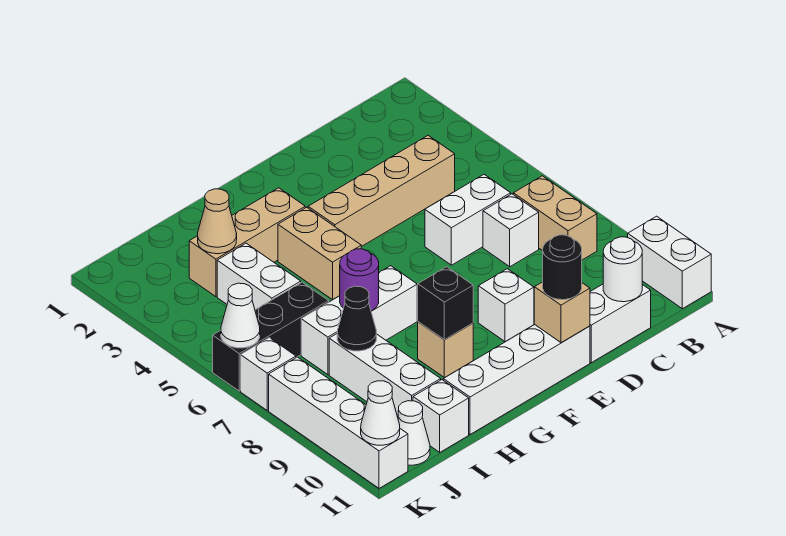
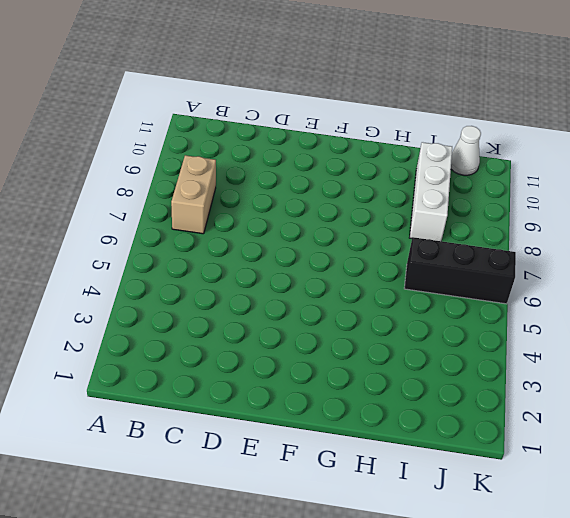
none -> white brick A10:A11 level 1
none -> tan brick C4:F4 level 1
none -> white brick C6:D6 level 1

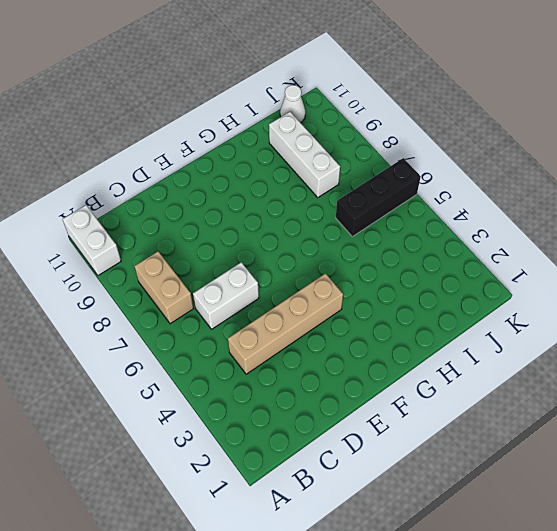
none -> white brick C7 level 1
none -> white brick C11:D11 level 1
none -> white brick E9 level 1

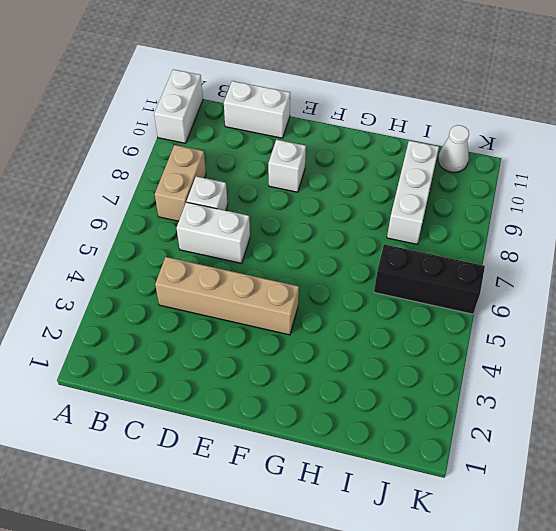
none -> white brick E11:H11 level 1
none -> tan brick G3:I3 level 1
none -> tan brick G4:G5 level 1

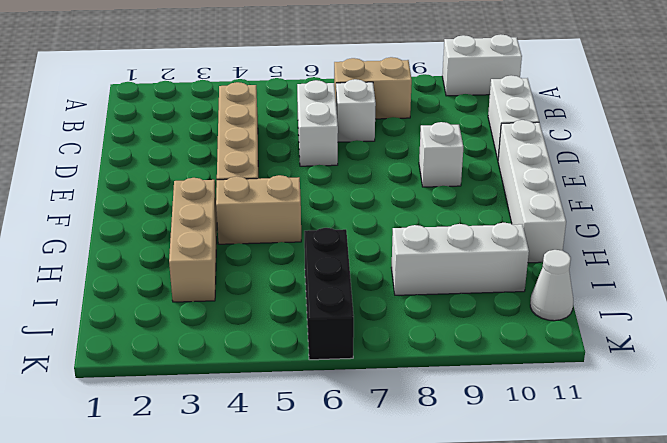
none -> white brick G7:I7 level 1
none -> tan brick G9 level 1
none -> white brick I4:I5 level 1

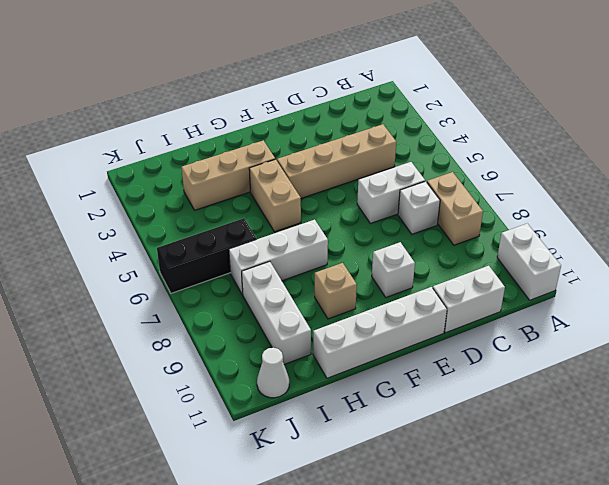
none -> white brick I4:I5 level 1
none -> white brick I11 level 1
none -> white brick K7 level 1

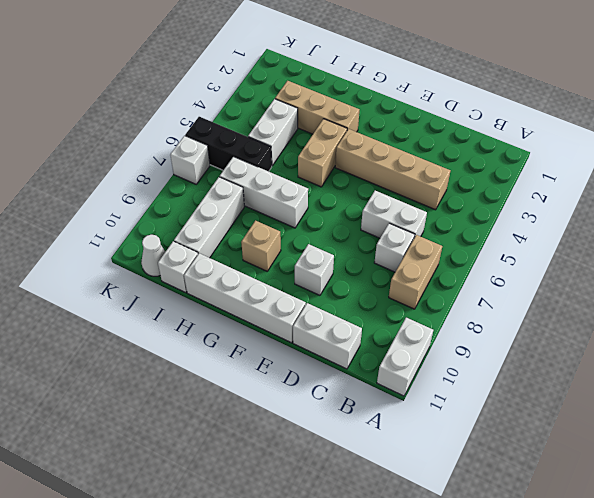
none -> white brick K8:K11 level 1
none -> white round brick C11 level 2
none -> tan brick E11 level 2

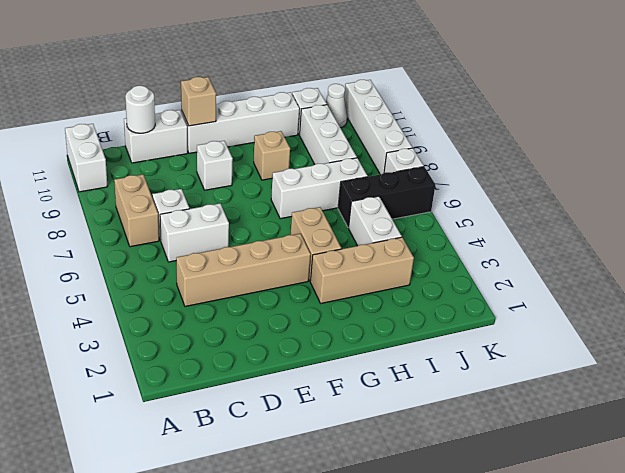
none -> black brick G9 level 2
none -> purple round brick H7 level 2
none -> tan cone I3 level 2

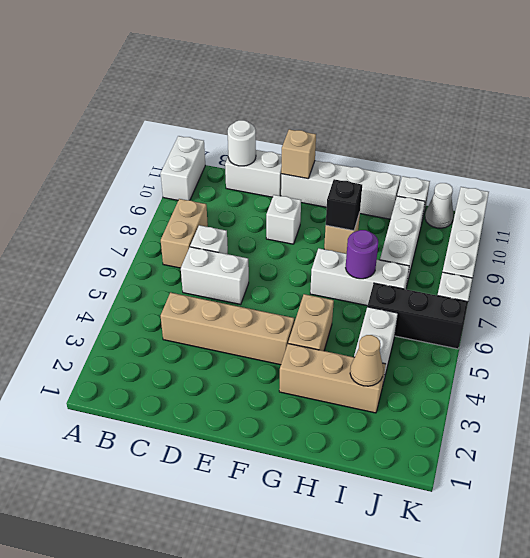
none -> black cone I8 level 2
none -> white cone K6 level 2
none -> white cone K11 level 2

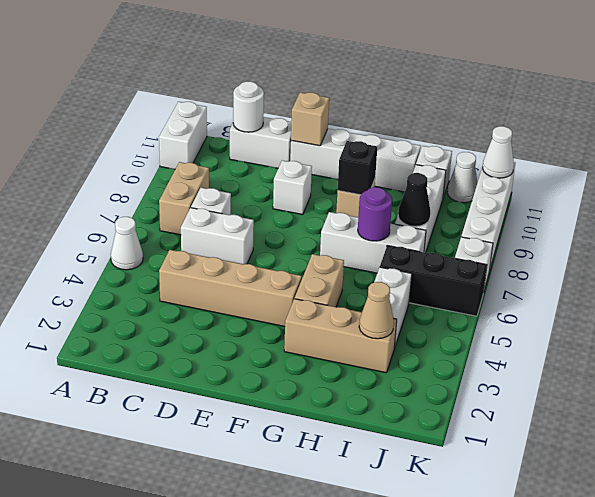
white cone A5 level 1 -> white cone K6 level 2
none -> black round brick E11 level 3

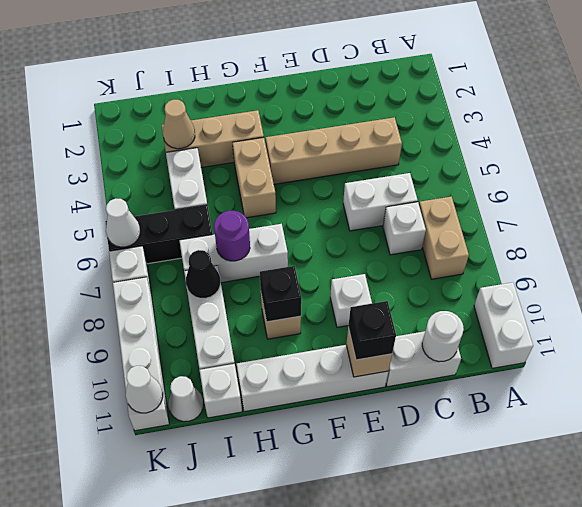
black brick E11 level 3 -> black round brick E11 level 3

